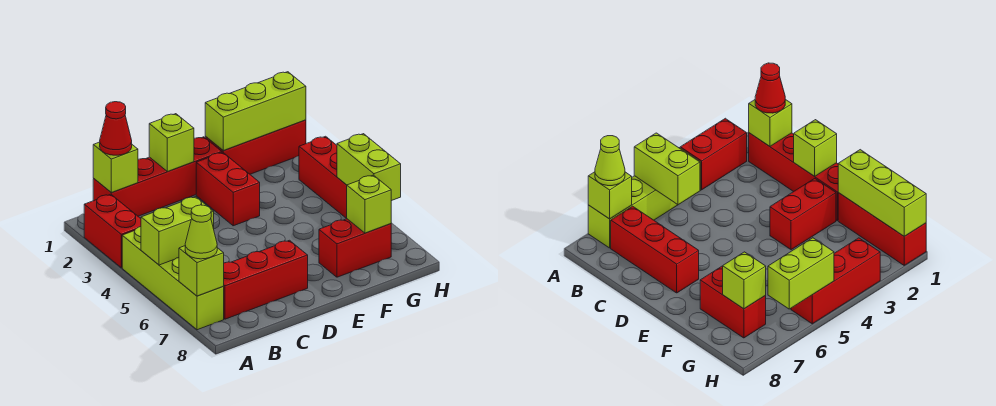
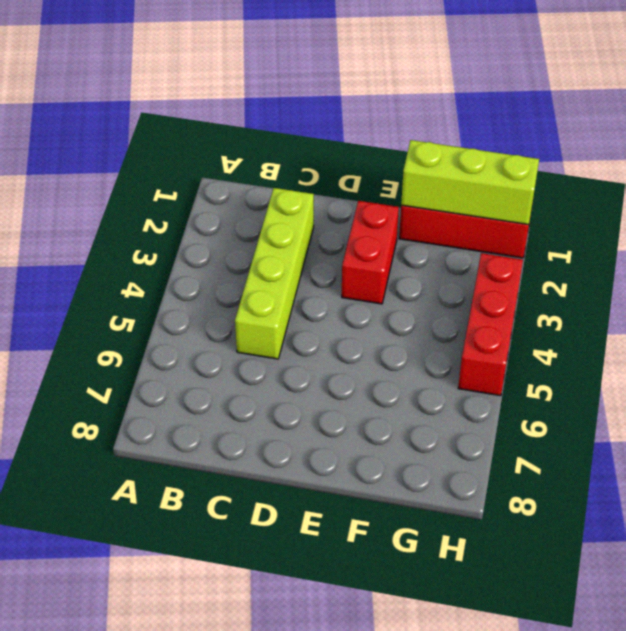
lime brick C2:C5 level 1 -> lime brick A4:A7 level 1
none -> red brick A2:A3 level 1
none -> red brick B1:E1 level 1
none -> red brick B7:D7 level 1

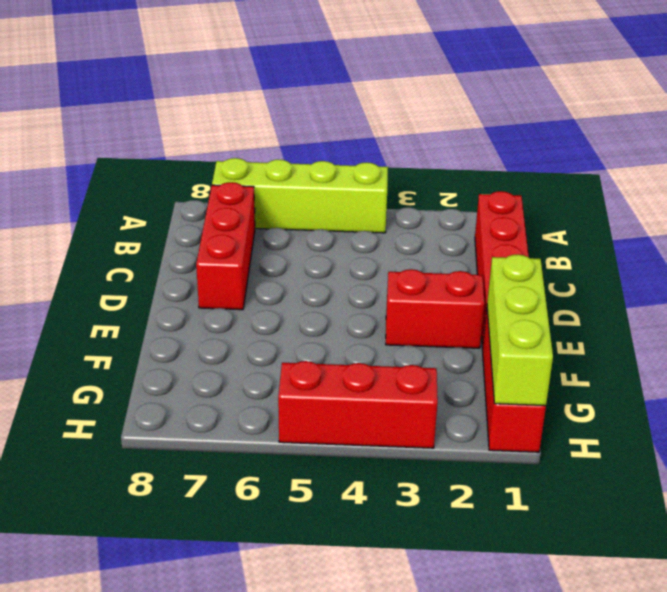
none -> red brick A2:A3 level 1
none -> red brick F7:G7 level 1
none -> lime brick A5:B5 level 2

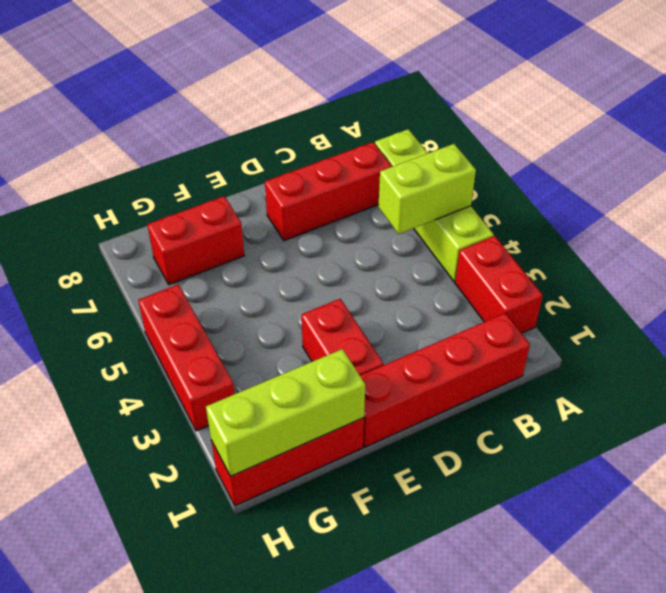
none -> lime brick A7 level 2
none -> lime brick B1 level 2
none -> lime brick D1 level 2

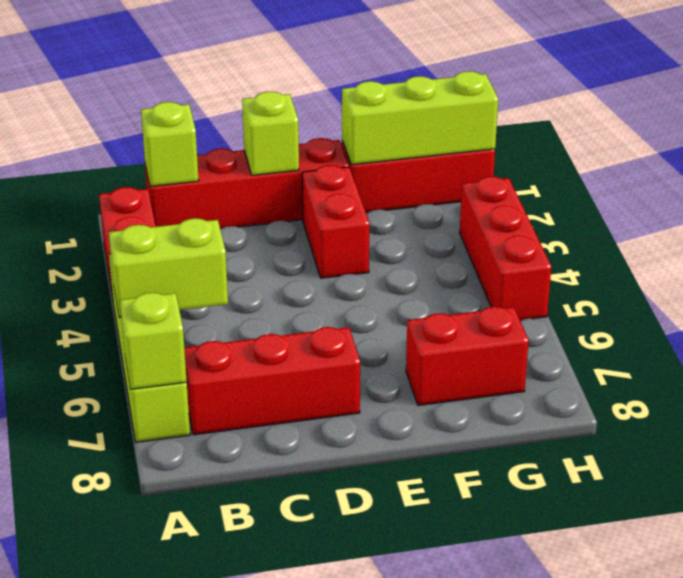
none -> lime brick G7 level 2
none -> lime brick H5:H6 level 2
none -> lime cone A7 level 3

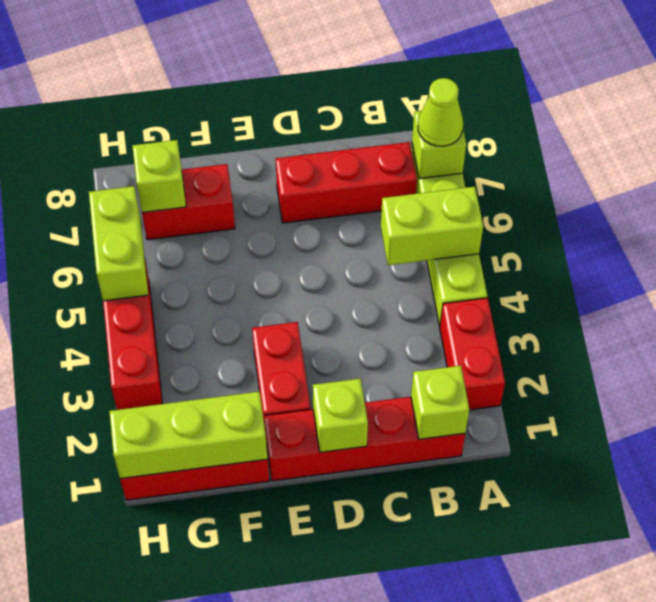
none -> red cone B1 level 3

